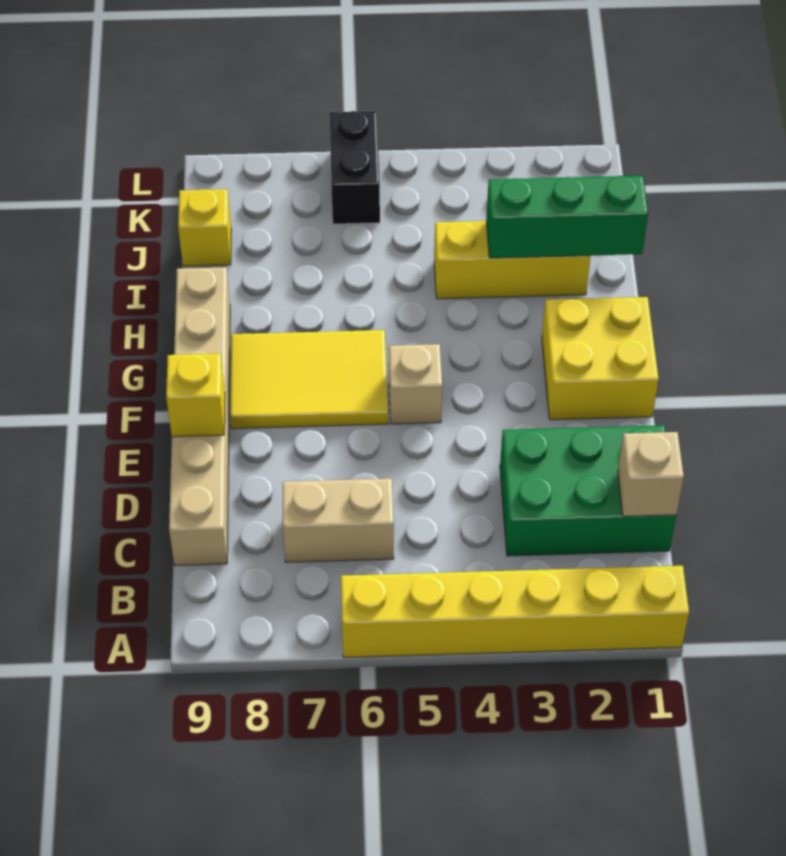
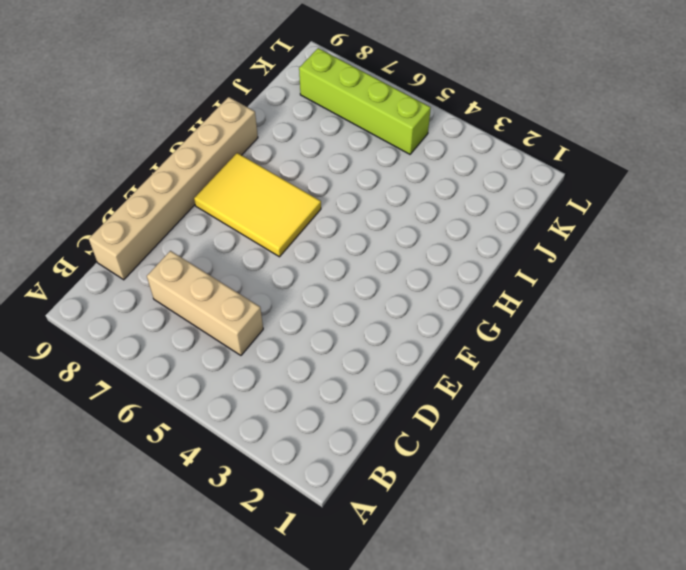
tan brick C5:C7 level 1 -> tan brick C6:C7 level 1
lime brick K5:K8 level 1 -> black brick K6:L6 level 1
none -> yellow brick A1:A6 level 1
none -> green brick C1:D3 level 1
none -> yellow brick F1:G2 level 1

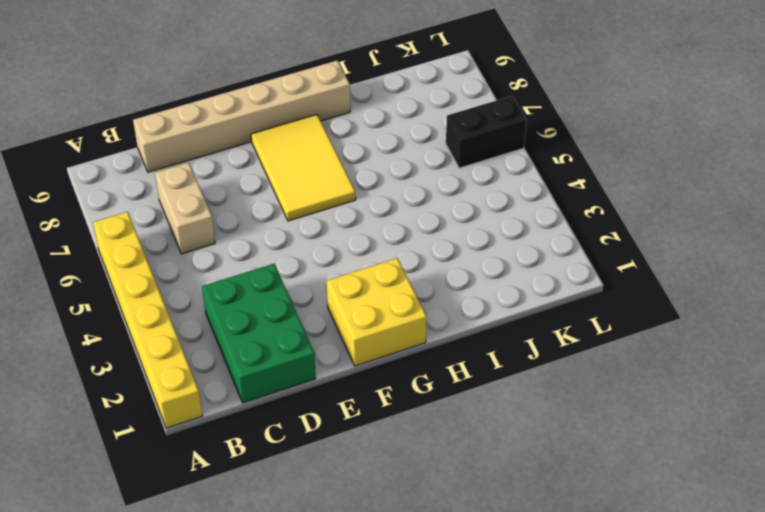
none -> tan brick F5 level 1
none -> yellow brick I2:I4 level 1
none -> yellow brick J9 level 1

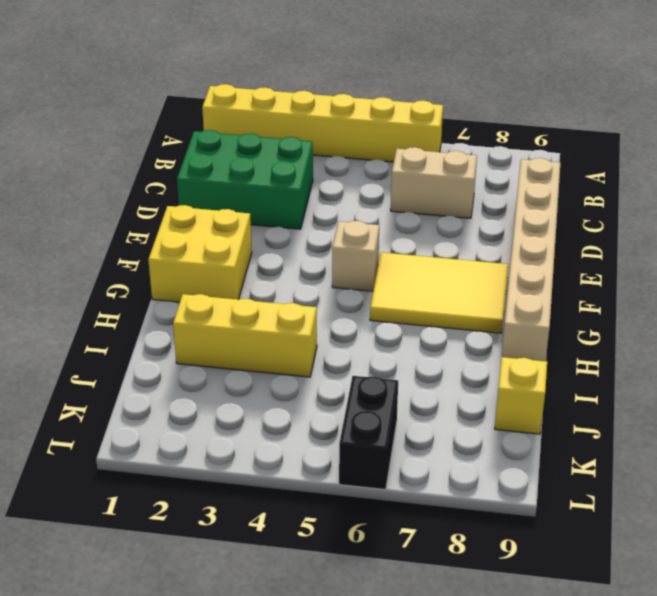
none -> tan brick C1 level 2
none -> yellow brick E9 level 2
none -> green brick I1:I3 level 2

